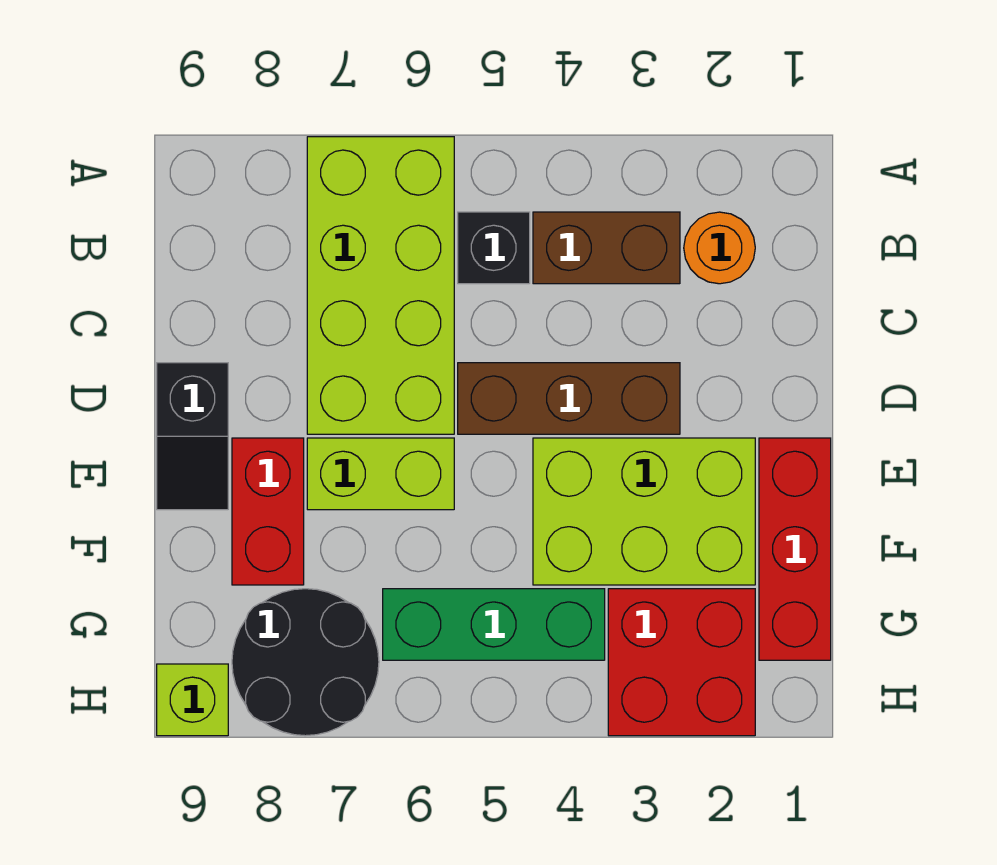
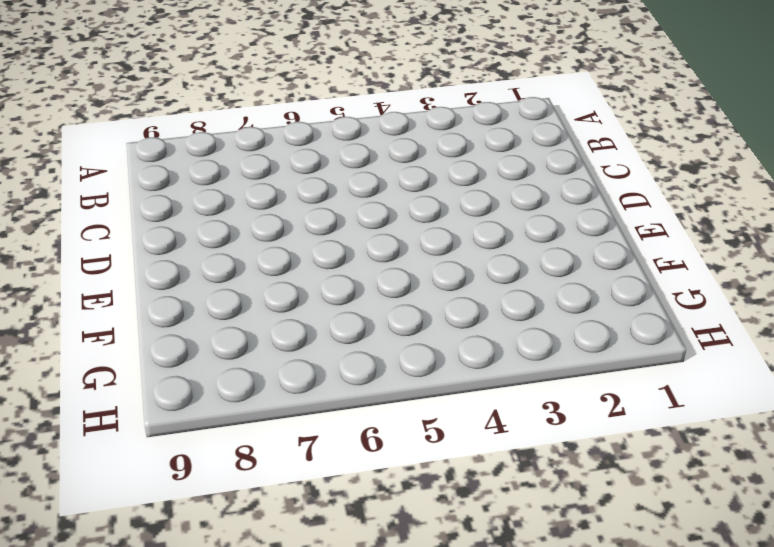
none -> lime brick A6:D7 level 1
none -> orange round brick B2 level 1
none -> brown brick B3:B4 level 1

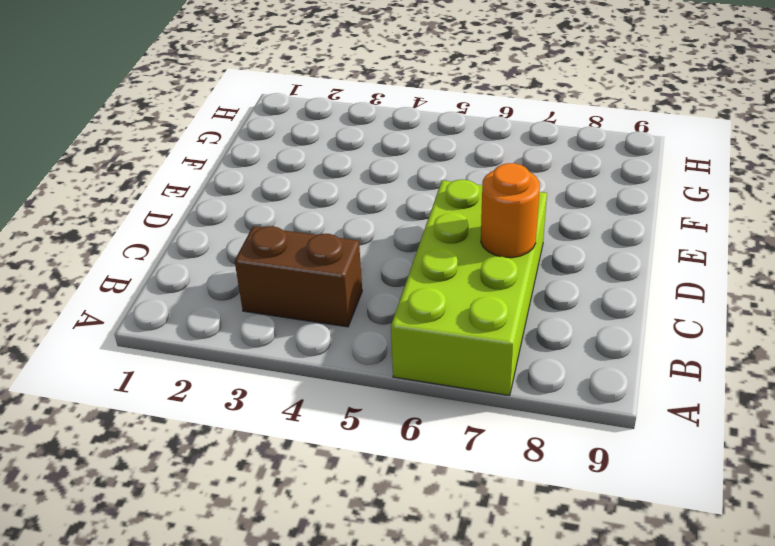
orange round brick C7 level 2 -> orange round brick B2 level 1
none -> black brick B5 level 1
none -> brown brick D3:D5 level 1
none -> black slope D9:E9 level 1 top D

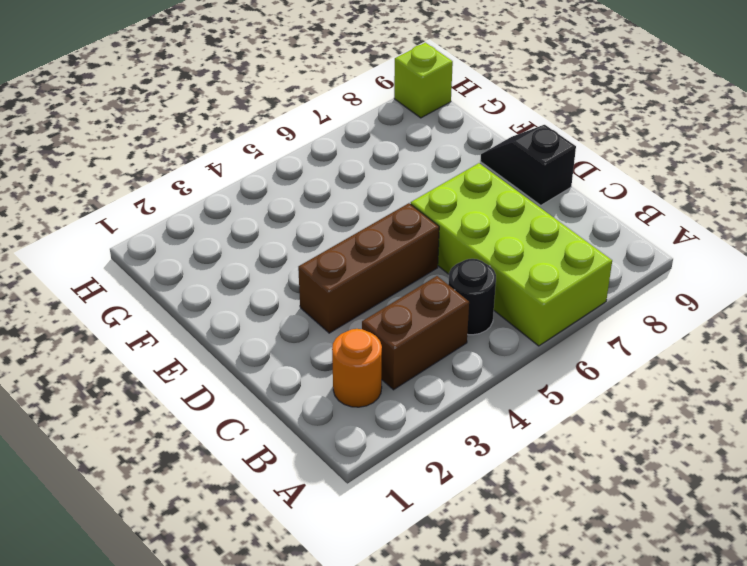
black round brick B5 level 1 -> black brick B5 level 1
none -> red brick E1:G1 level 1
none -> lime brick E2:F4 level 1
none -> lime brick E6:E7 level 1

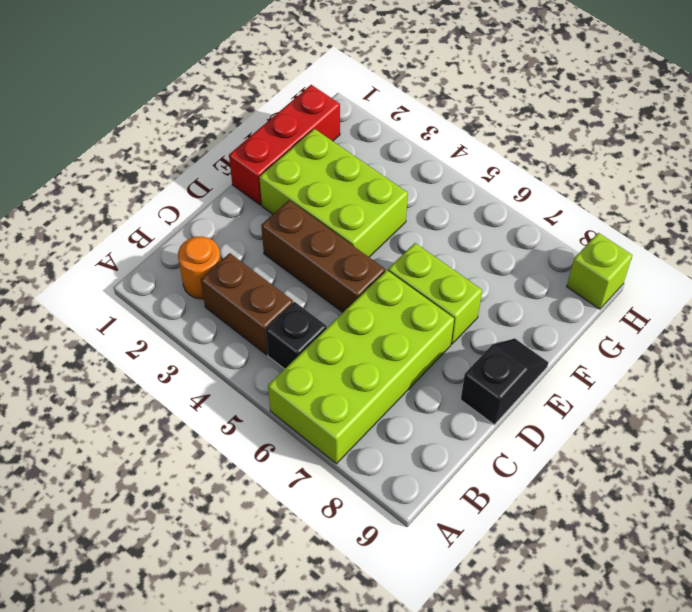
none -> red brick E8:F8 level 1
none -> red brick G2:H3 level 1
none -> green brick G4:G6 level 1

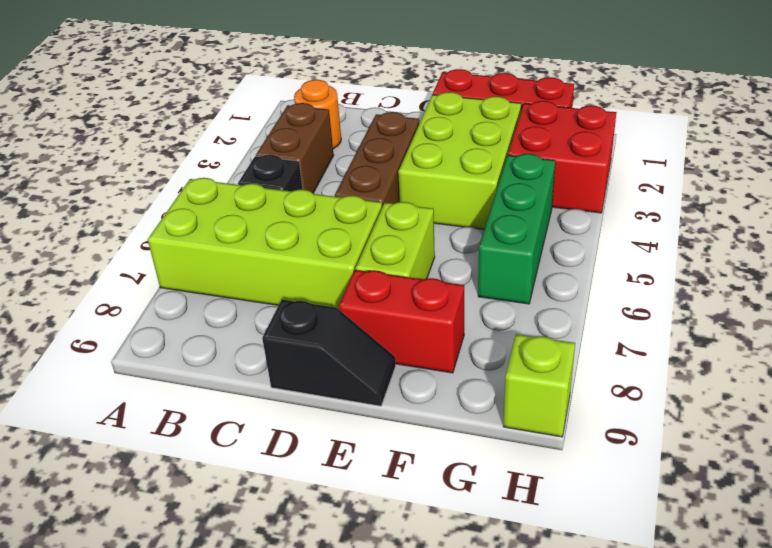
none -> black round brick G7:H8 level 1

